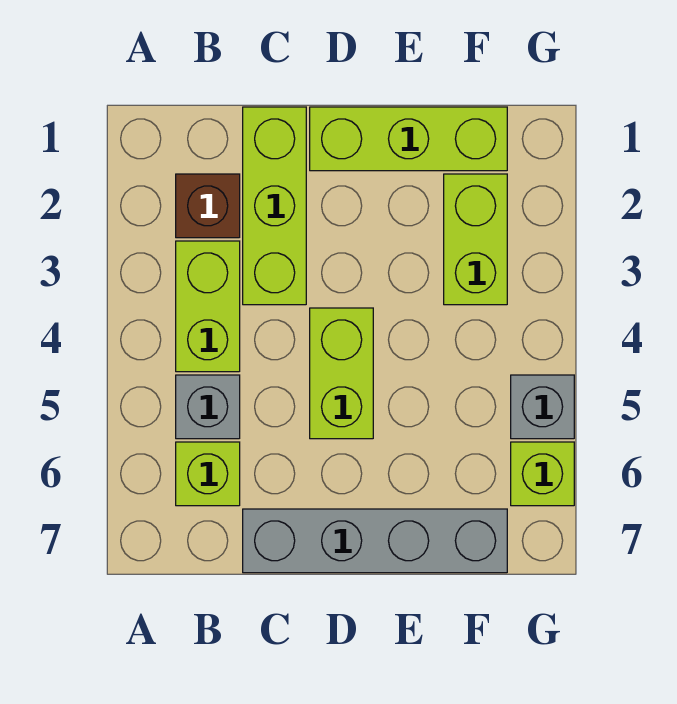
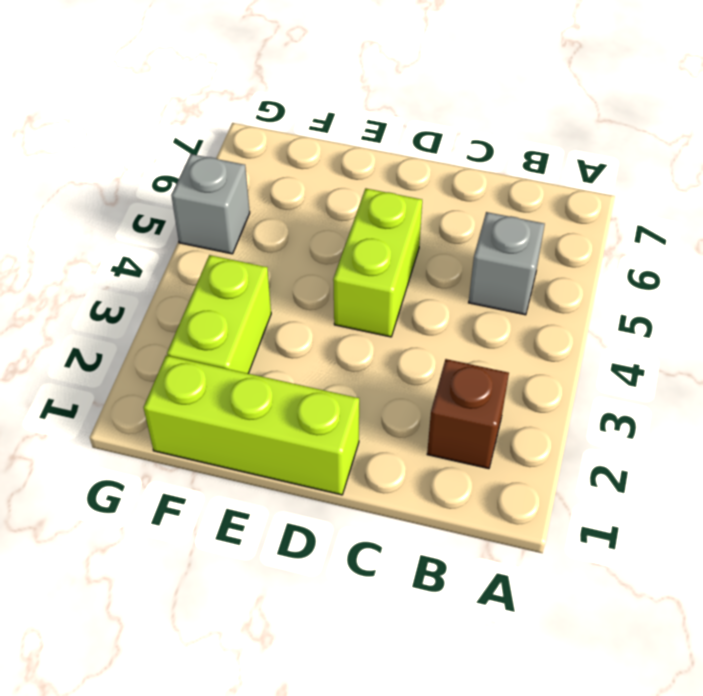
none -> lime brick B3:B4 level 1
none -> lime brick B6 level 1

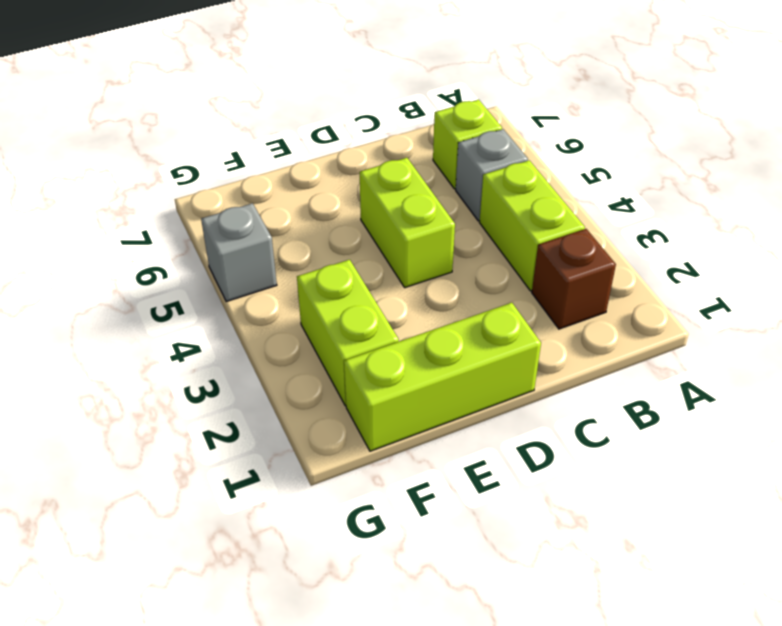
none -> lime brick C1:C3 level 1
none -> grey brick C7:F7 level 1

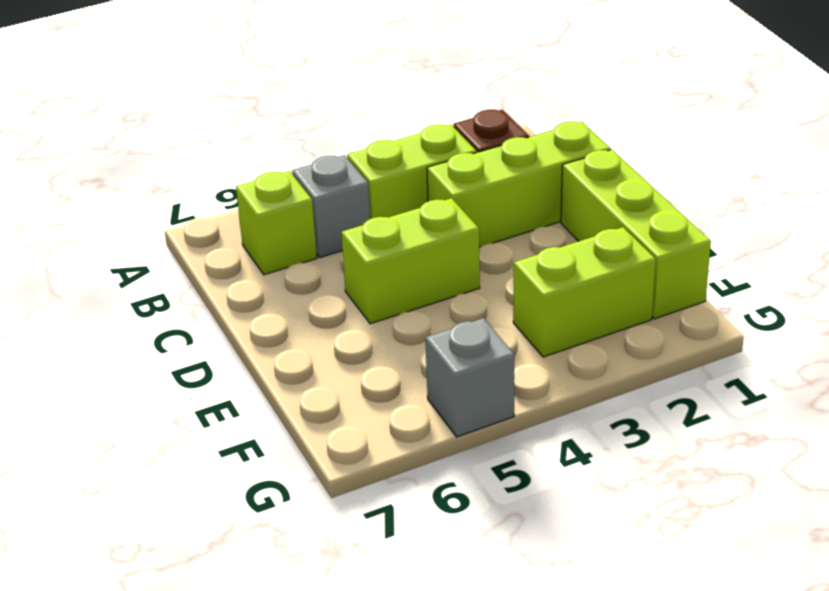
none -> grey brick C7:F7 level 1
none -> lime brick G6 level 1

